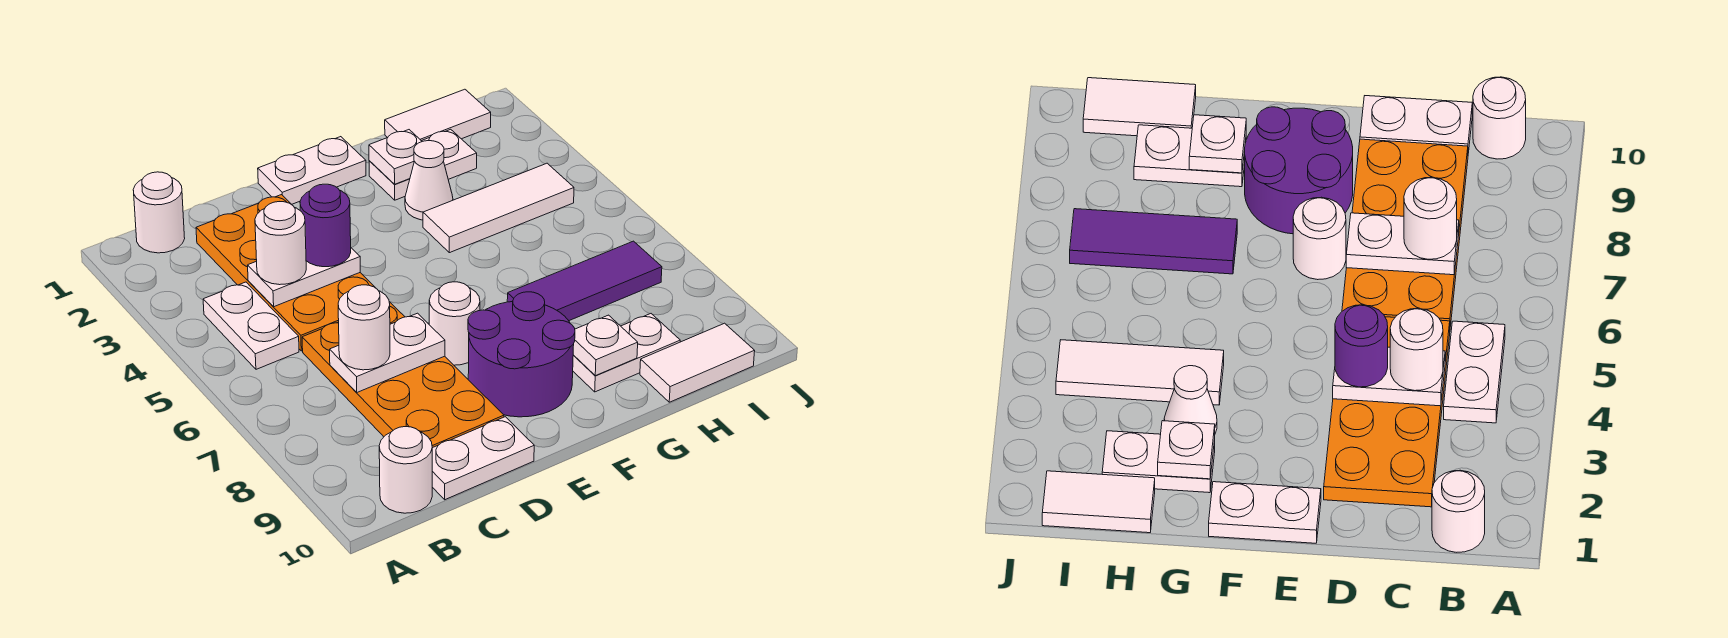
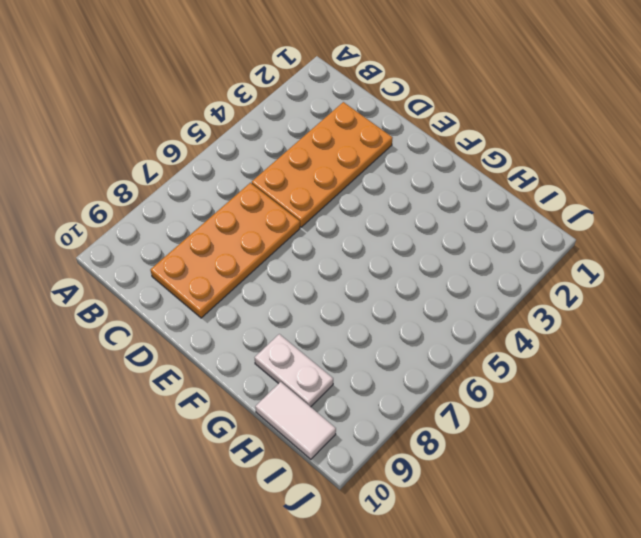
none -> white round brick B1 level 1
none -> white plate B4:B5 level 1
none -> white round brick B10 level 1

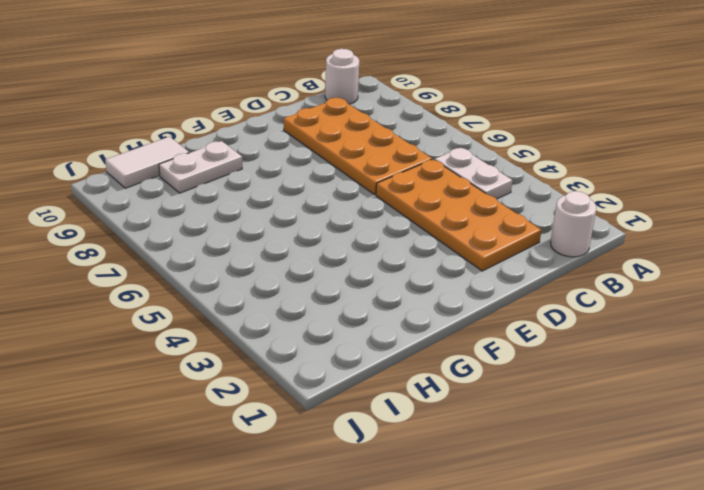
none -> white plate C10:D10 level 1
none -> white plate E1:F1 level 1
none -> white round brick E7 level 1

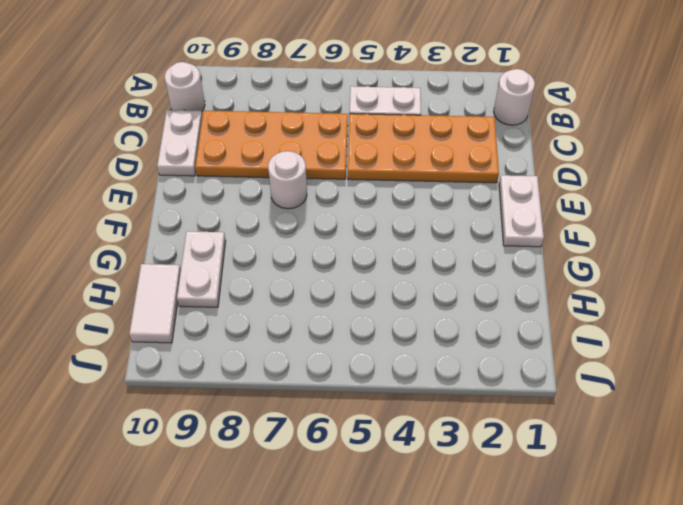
none -> purple round brick E8:F9 level 1
none -> white plate G2:H2 level 1
none -> white cone G3 level 1

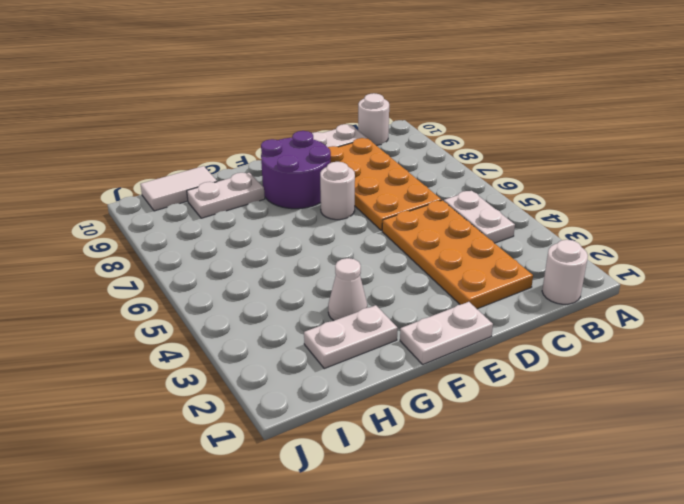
none -> white tile G4:I4 level 1
none -> purple tile G7:I7 level 1
none -> white tile H1:I1 level 1

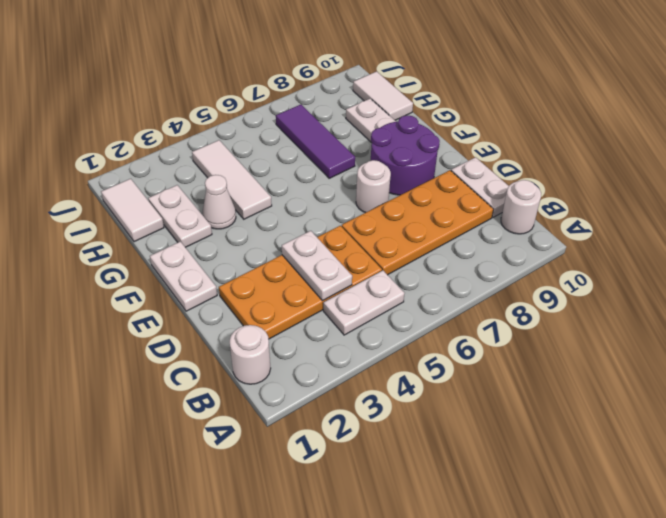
none -> white plate C7:D7 level 2
none -> white plate G2 level 2
none -> white plate G9 level 2

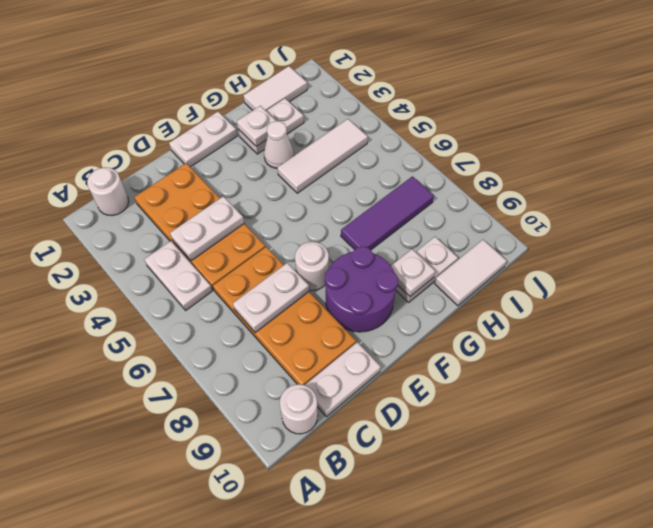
none -> white round brick C4 level 3
none -> white round brick C7 level 3
none -> purple round brick D4 level 3

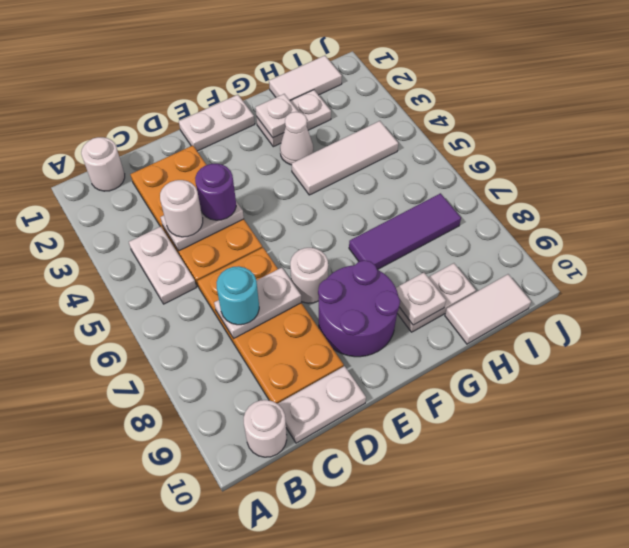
cyan round brick C7 level 3 -> white round brick C7 level 3

